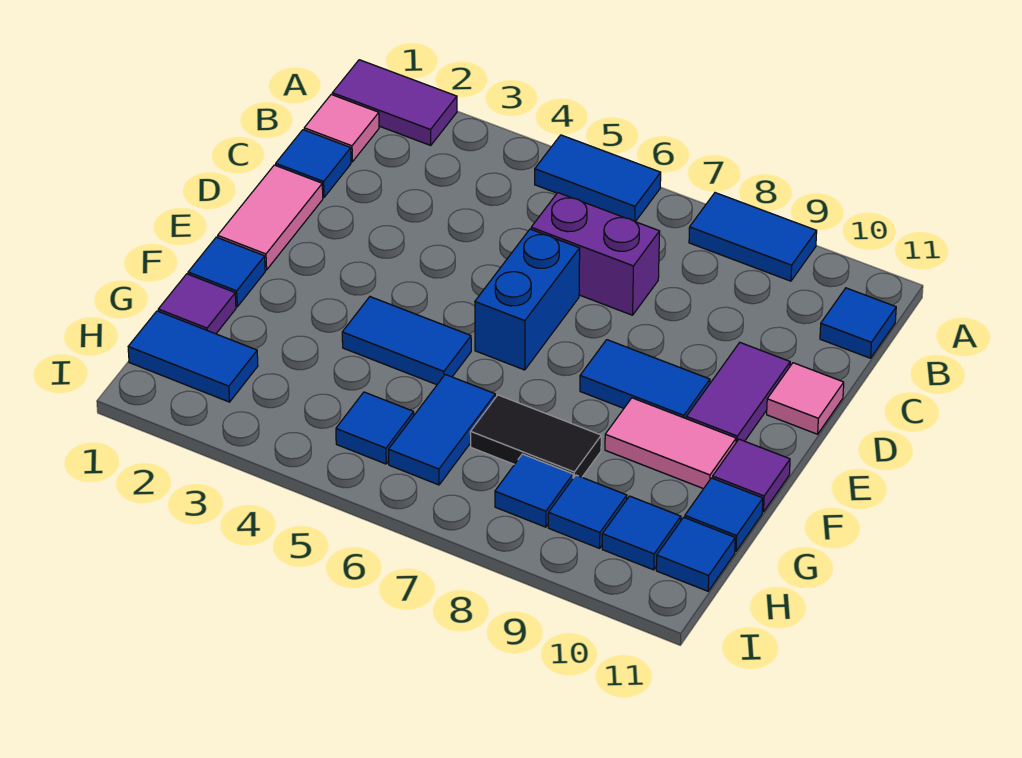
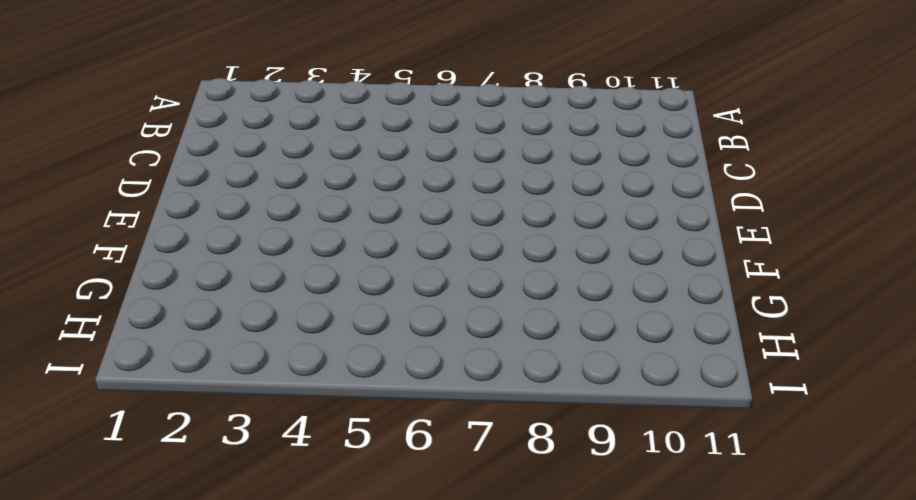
none -> purple tile A1:A2 level 1
none -> blue tile A5:A6 level 1
none -> blue tile A8:A9 level 1

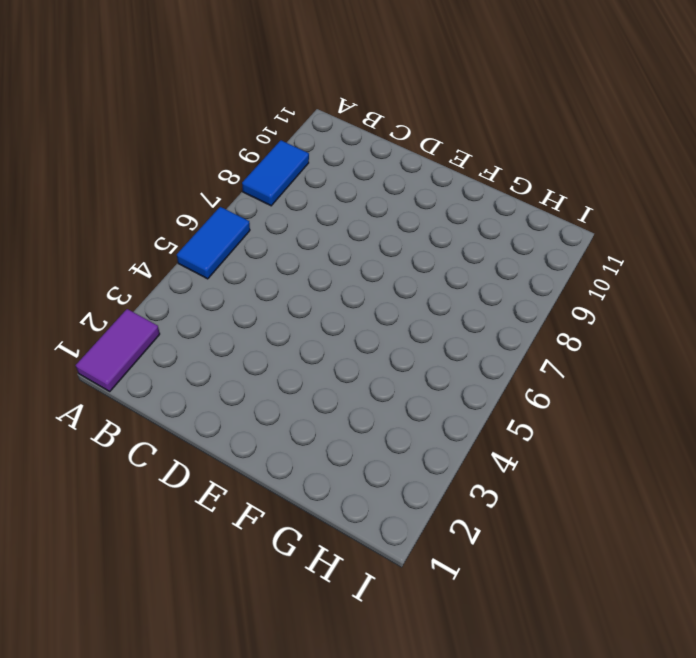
none -> pink tile B1 level 1
none -> blue tile B11 level 1
none -> blue tile C1 level 1

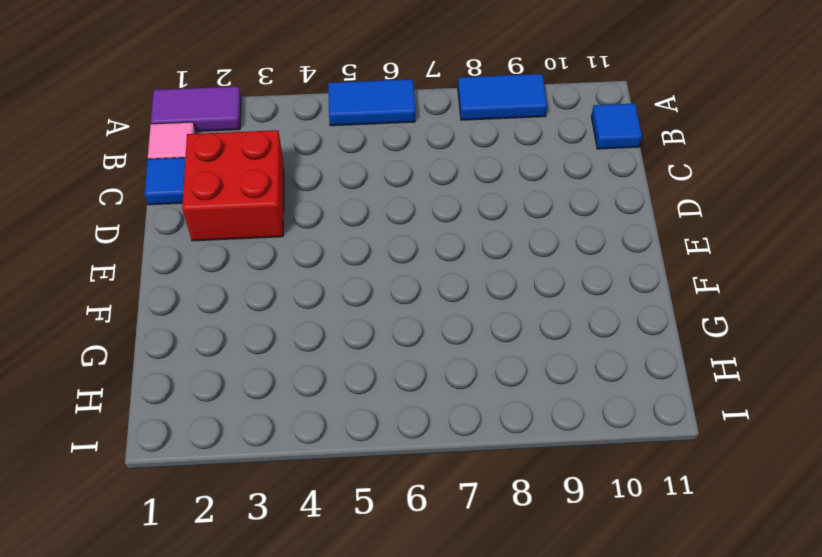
red brick C2:D3 level 1 -> none
none -> purple brick C6:C7 level 1
none -> pink tile D1:E1 level 1
none -> blue brick D6:E6 level 1

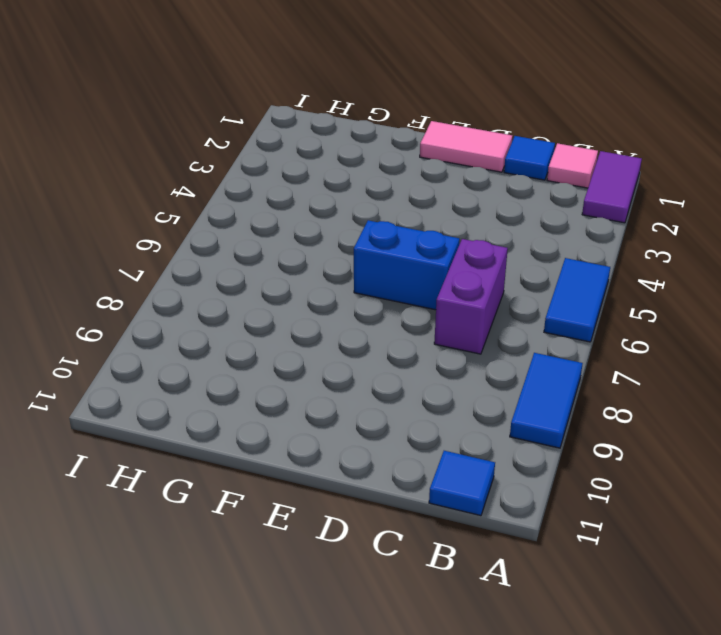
none -> purple tile D10:E10 level 1
none -> pink tile D11 level 1
none -> blue tile E8:E9 level 1

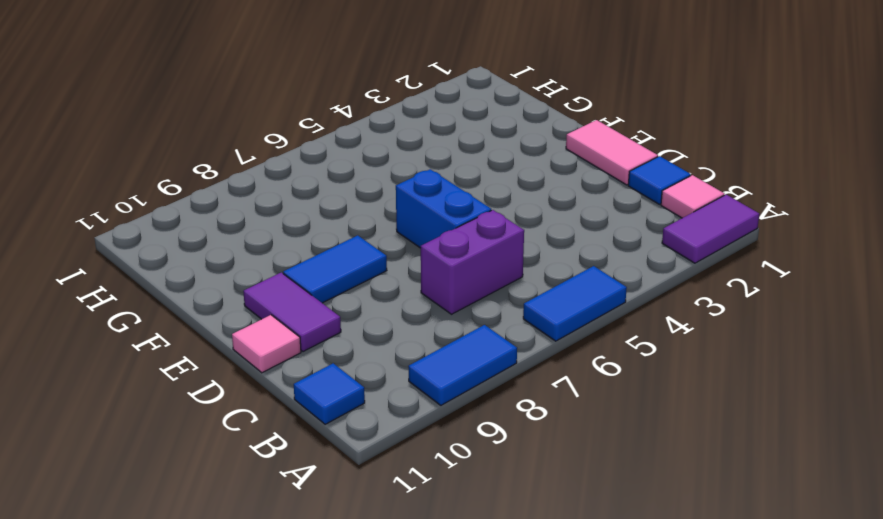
none -> blue tile F1 level 1
none -> blue tile F4:F5 level 1
none -> pink tile F9:F10 level 1

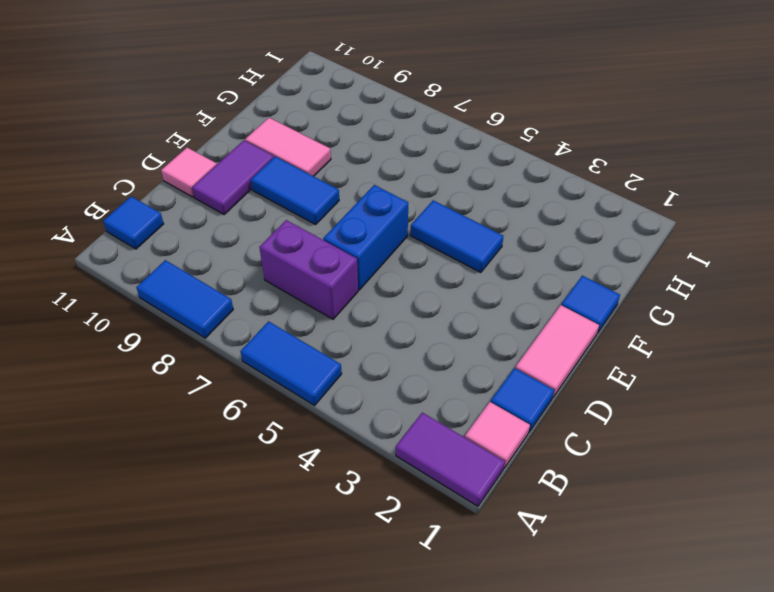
none -> purple tile F11 level 1
none -> purple tile G1 level 1
none -> blue tile G6:H6 level 1

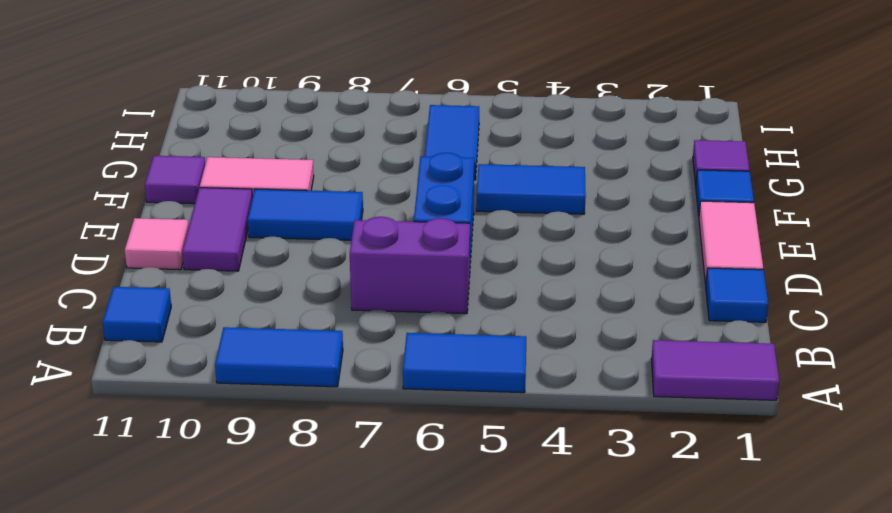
none -> pink tile B1 level 1
none -> black tile G7:G8 level 1
none -> blue tile G11 level 1

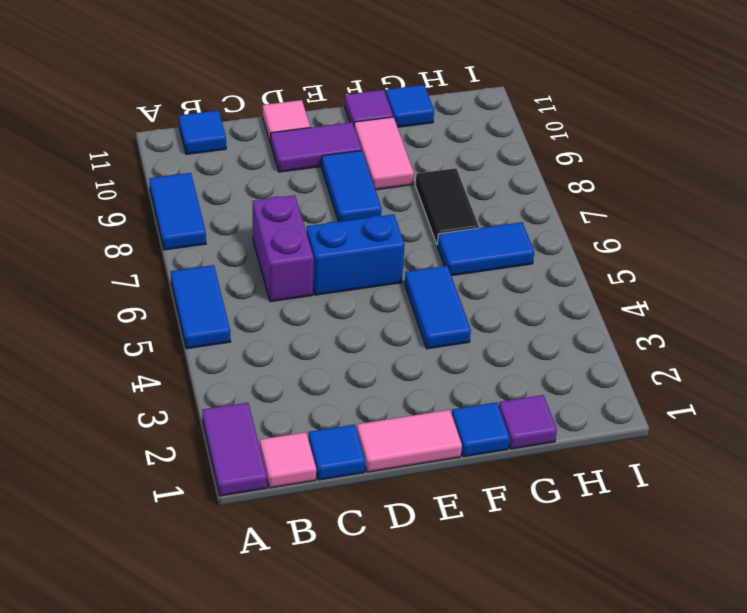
none -> blue tile H1:H2 level 1
none -> blue tile H5 level 1
none -> blue tile H8 level 1

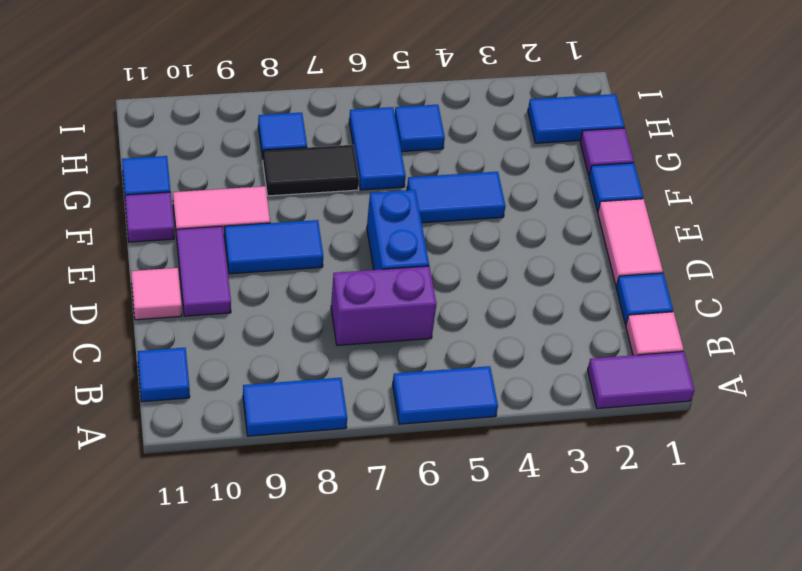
none -> blue tile H9 level 1
none -> blue tile H10 level 1
none -> blue tile H11 level 1

